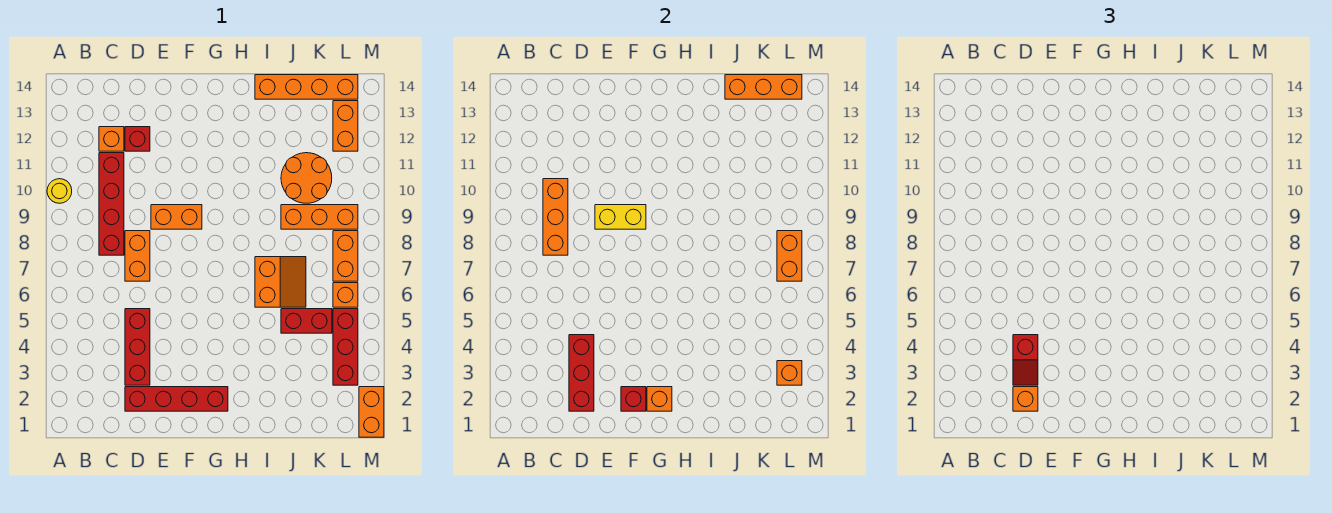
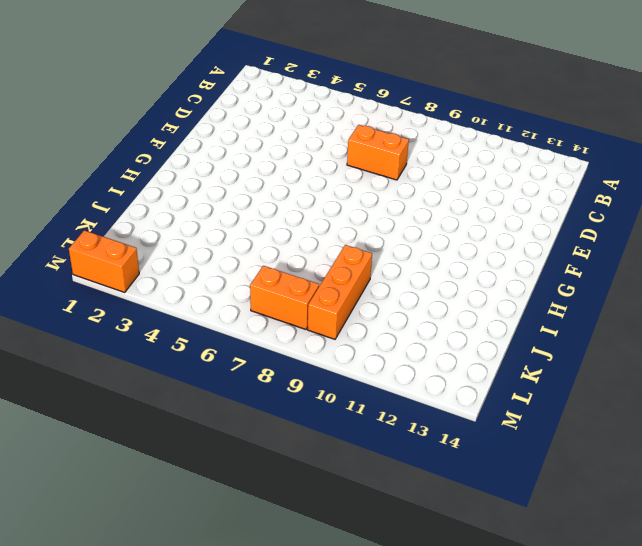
none -> yellow round brick A10 level 1
none -> red brick C8:C11 level 1
none -> orange brick C12 level 1

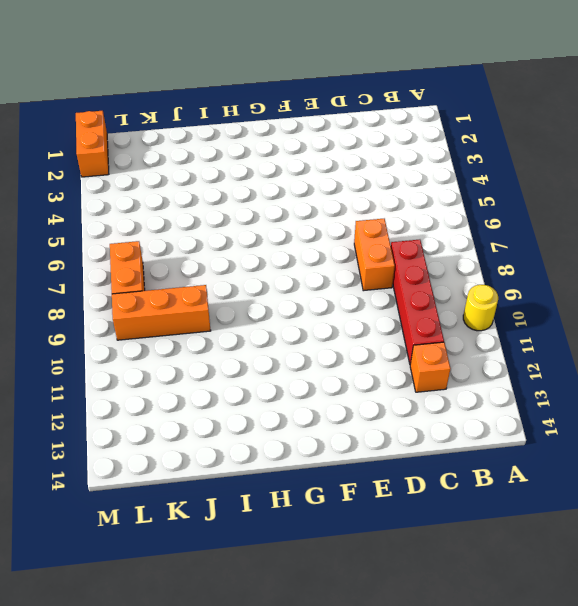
none -> red brick D2:G2 level 1
none -> red brick D3:D5 level 1
none -> red brick D12 level 1

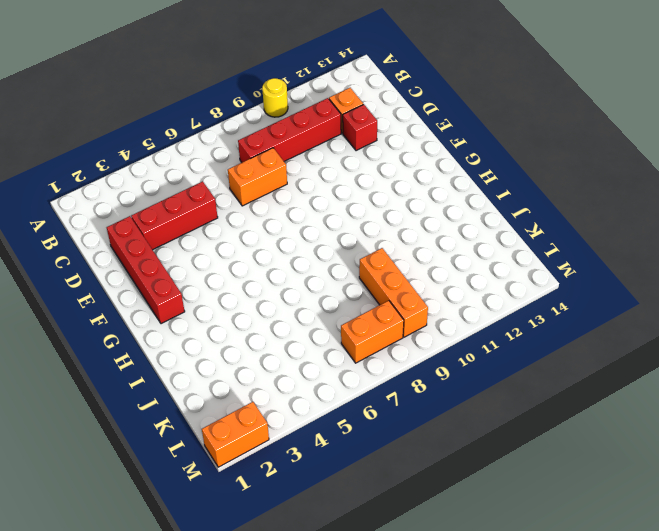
none -> orange brick E9:F9 level 1
none -> orange slope I6:J7 level 1 top I
none -> orange brick I14:L14 level 1

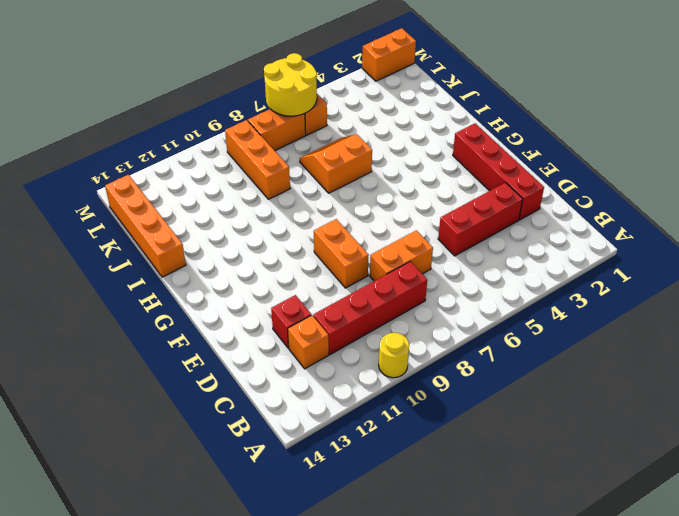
yellow round brick L6:M7 level 2 -> orange brick L7:L8 level 2
none -> red brick J5:K5 level 1
none -> orange round brick J10:K11 level 1
none -> red brick L3:L5 level 1

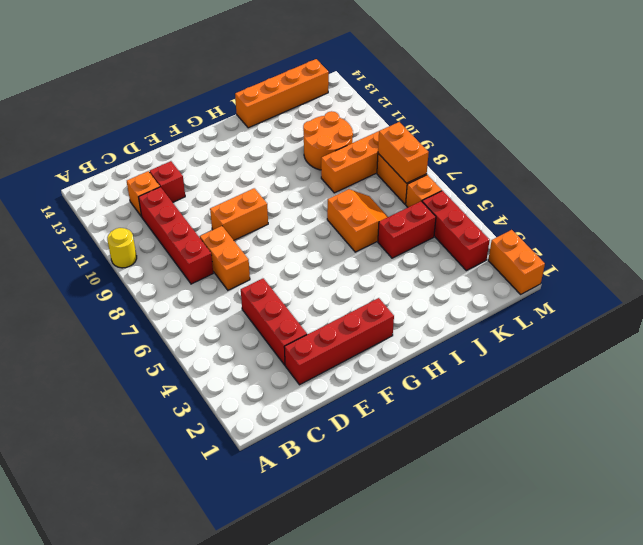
none -> orange brick L12:L13 level 1
none -> orange brick C8:C10 level 2
none -> red brick D2:D4 level 2

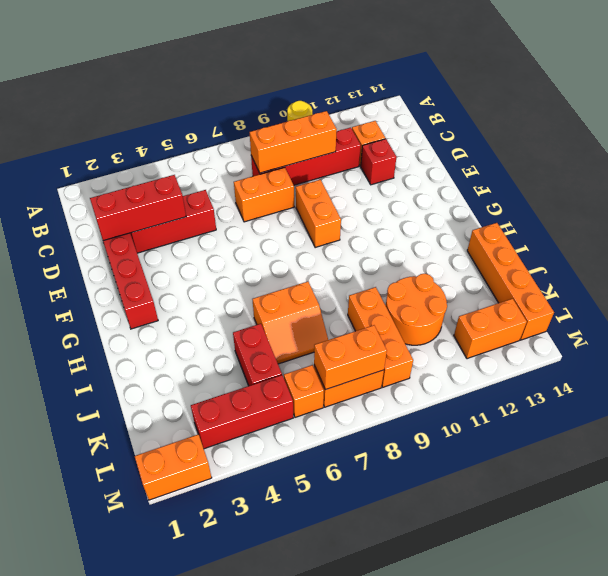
none -> yellow brick E9:F9 level 2
none -> red brick F2 level 2
none -> orange brick G2 level 2

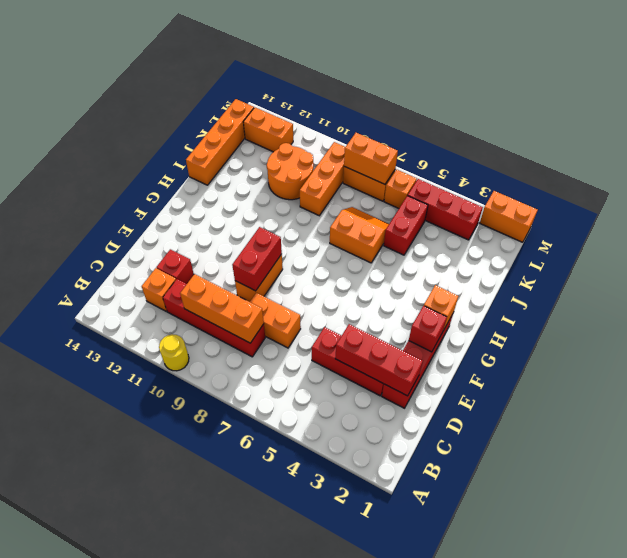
red brick E9:F9 level 2 -> yellow brick E9:F9 level 2
none -> orange brick J14:L14 level 2
none -> orange brick L3 level 2
none -> orange brick D2 level 3

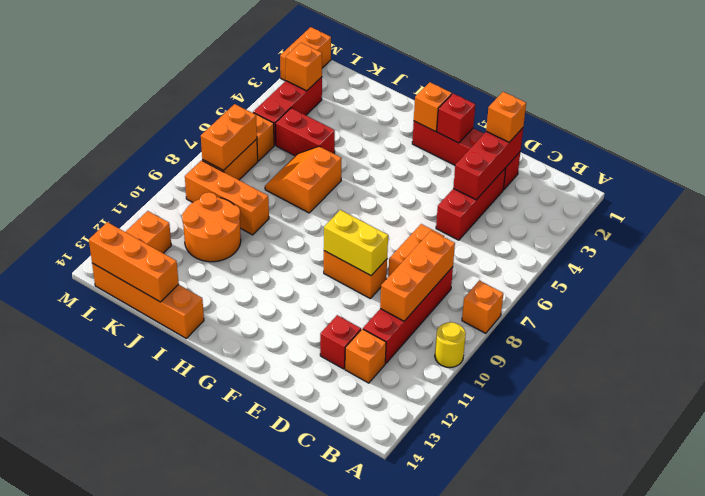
orange brick A8 level 1 -> none
none -> red slope D3:D4 level 3 top 4

